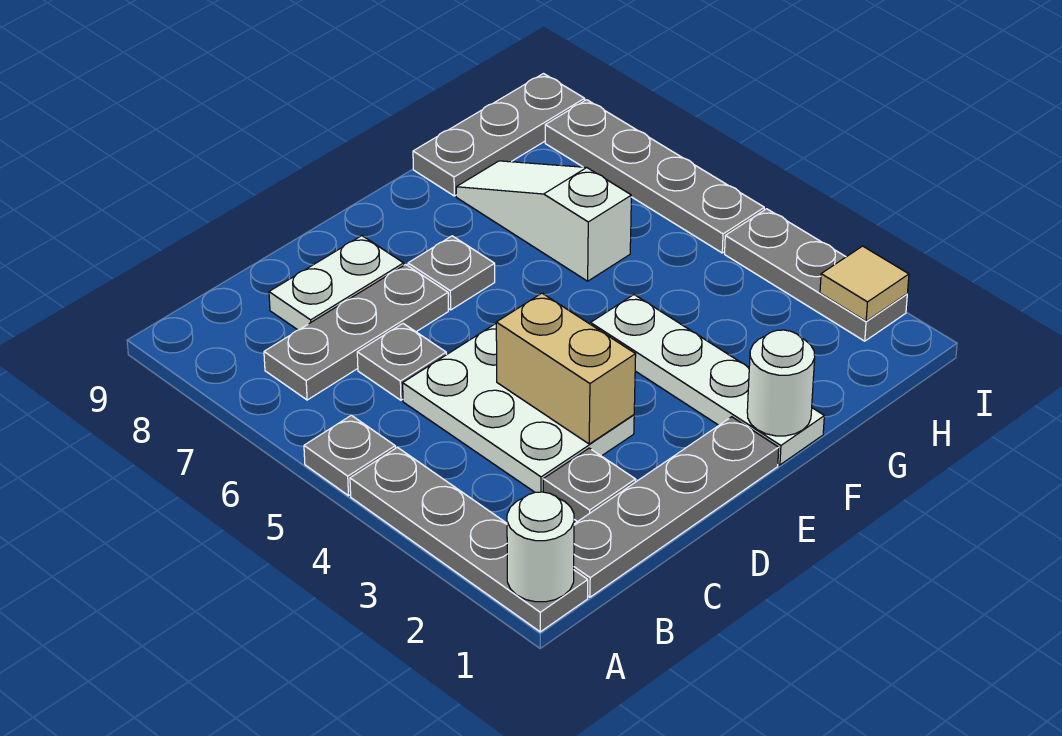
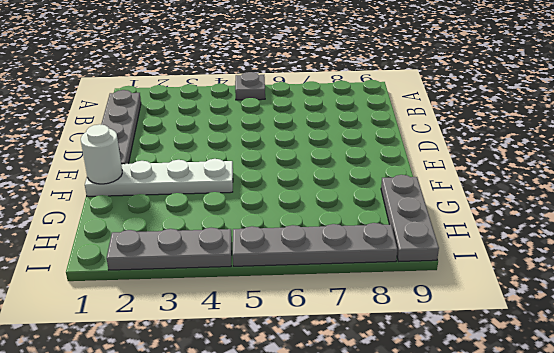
none -> grey plate A1:A4 level 1
none -> grey plate B7:D7 level 1
none -> grey plate C2 level 1

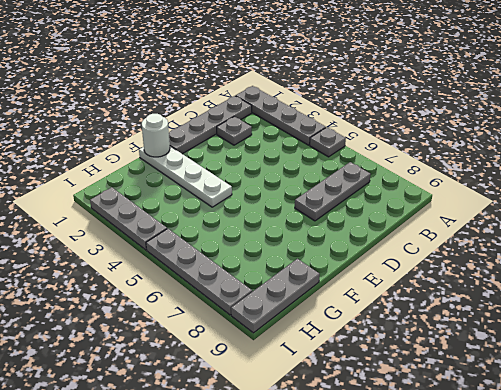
none -> white plate C3:D5 level 1
none -> grey plate C6 level 1
none -> white plate C8:D8 level 1

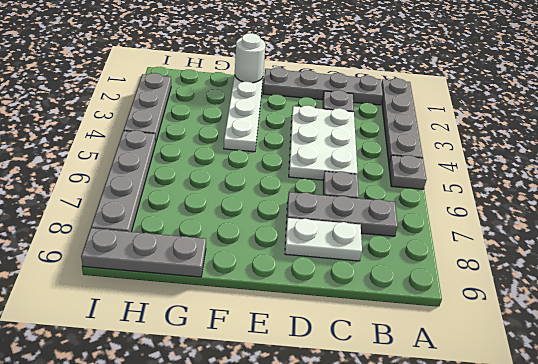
none -> grey plate E7 level 1
none -> white slope G6:G8 level 1 top 6
none -> white round brick A1 level 2

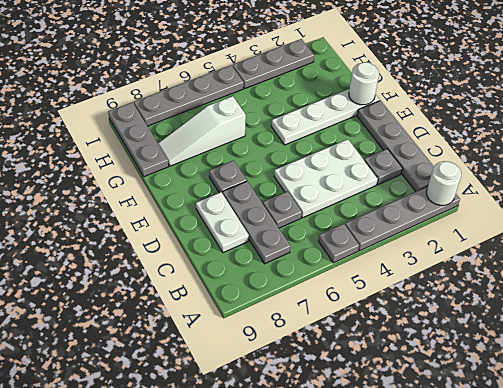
none -> tan brick D3:D4 level 2
none -> tan tile I2 level 2

